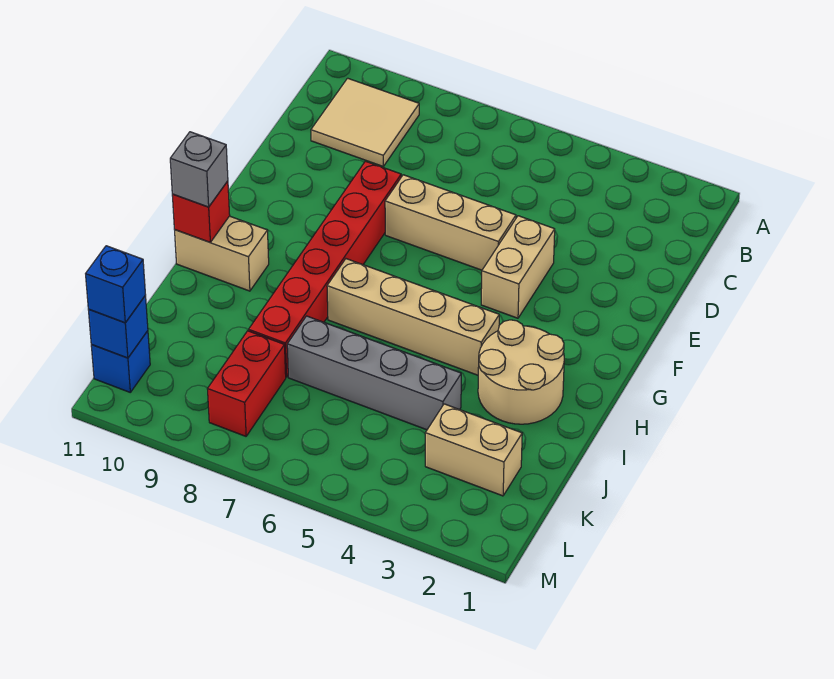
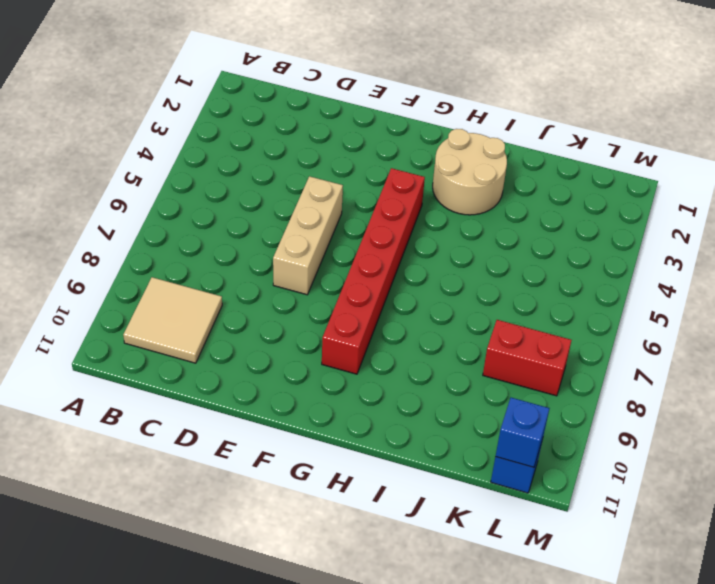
red brick G4:G9 level 1 -> red brick E8:J8 level 1
none -> tan brick E4:F4 level 1
none -> tan brick H4:H7 level 1
none -> tan brick H10:H11 level 1

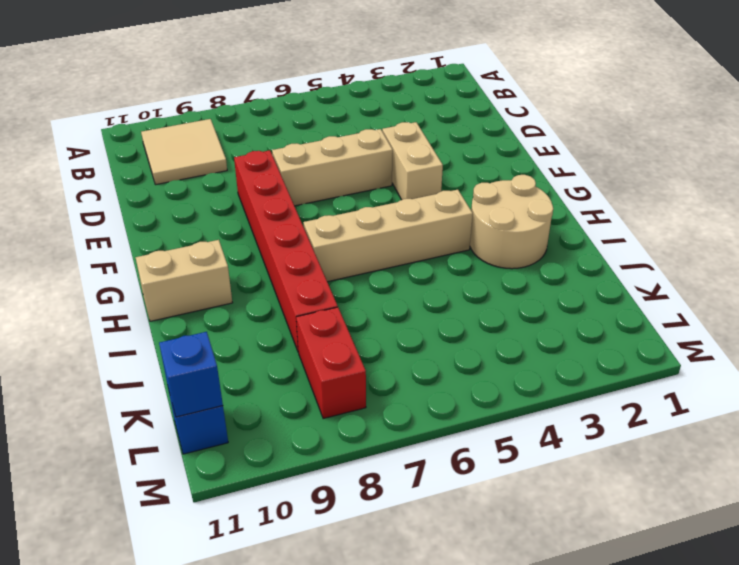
none -> grey brick J4:J7 level 1
none -> tan brick K2:K3 level 1
none -> red brick H11 level 2

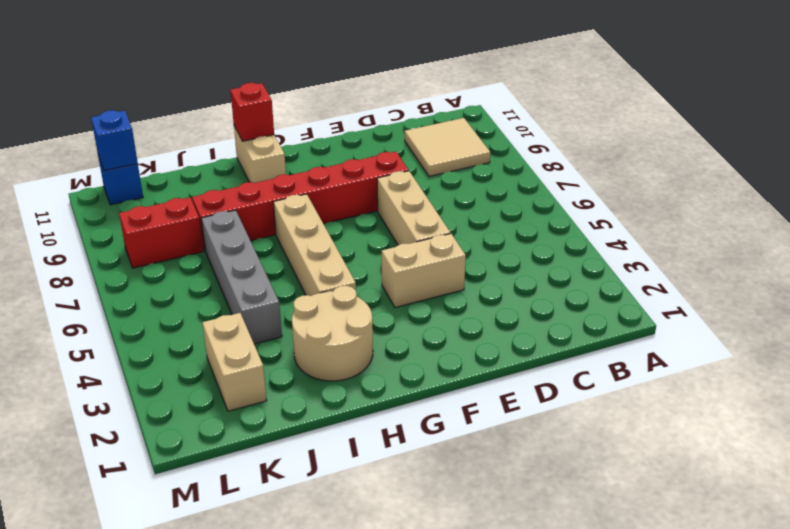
none -> grey brick H11 level 3
none -> blue brick L11 level 3

